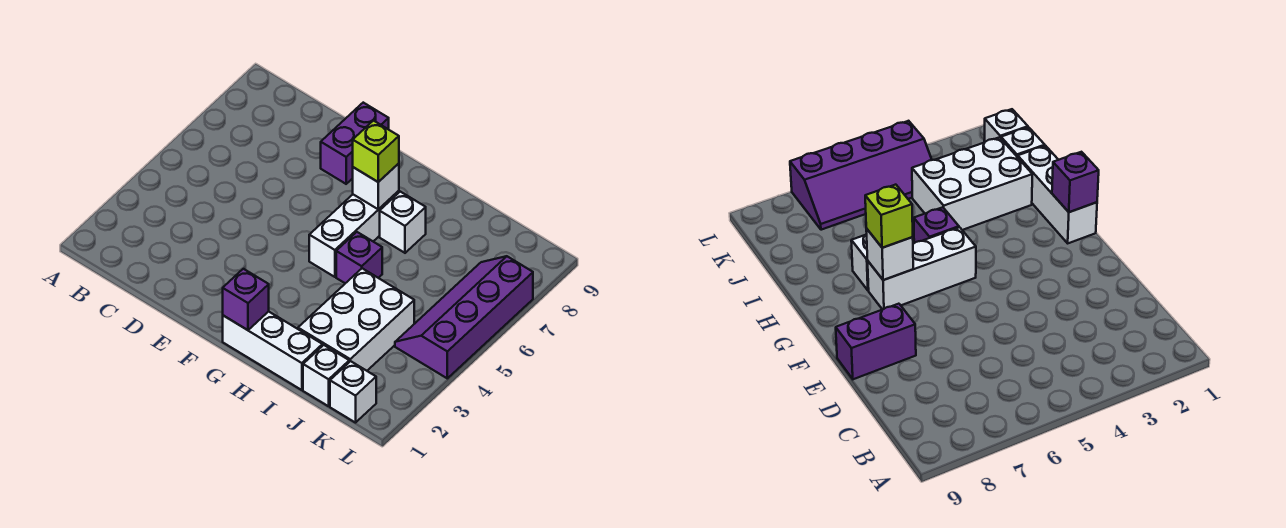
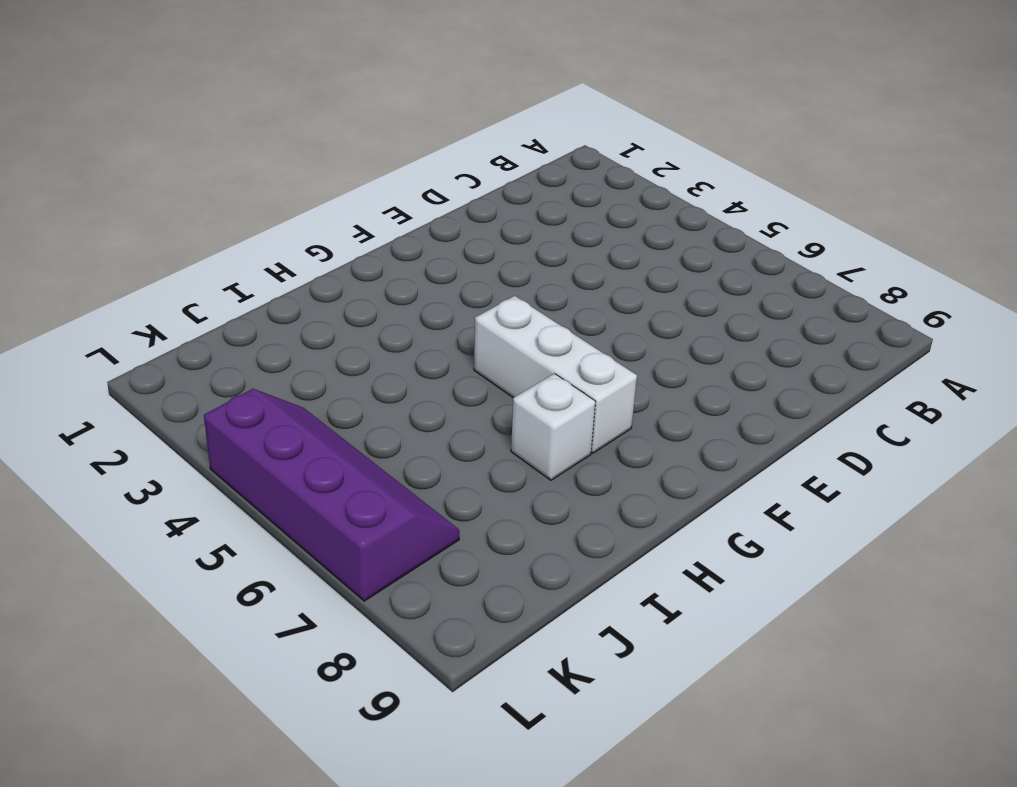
none -> purple brick E8:E9 level 1
none -> white brick G1:I1 level 1
none -> purple brick H5 level 1

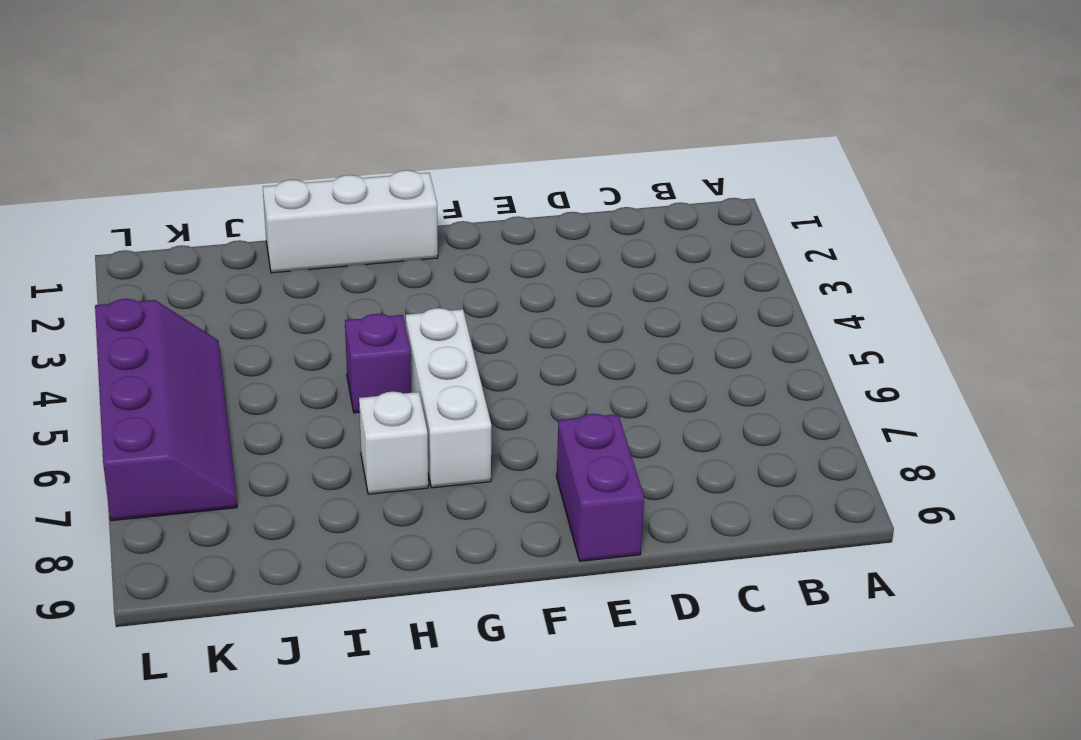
none -> white brick I2:J4 level 1
none -> white brick J1 level 1
none -> white brick K1 level 1

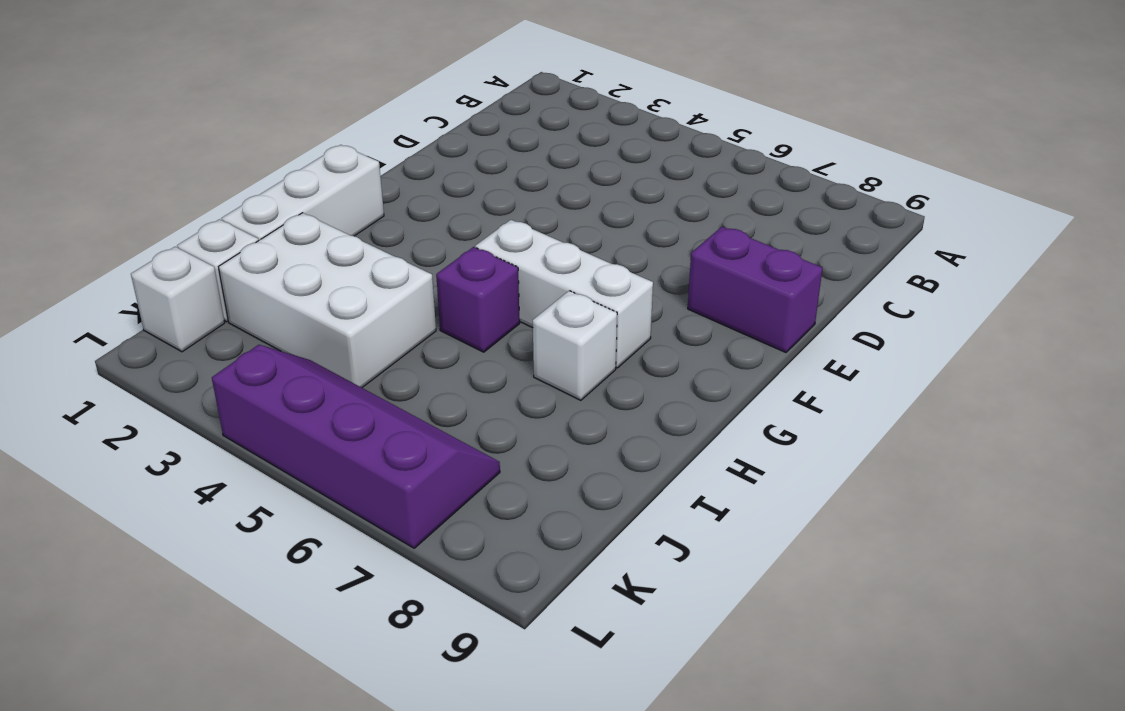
none -> purple brick G1 level 2
none -> white brick G7 level 2
none -> lime brick G7 level 3

